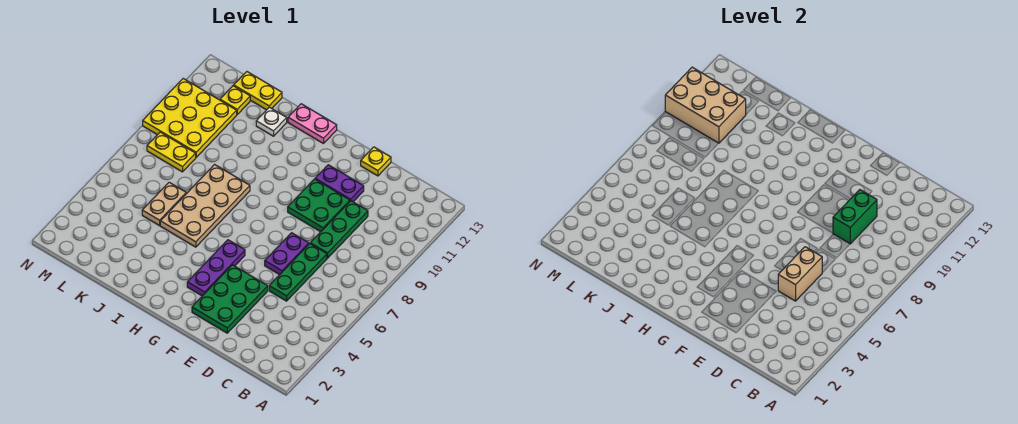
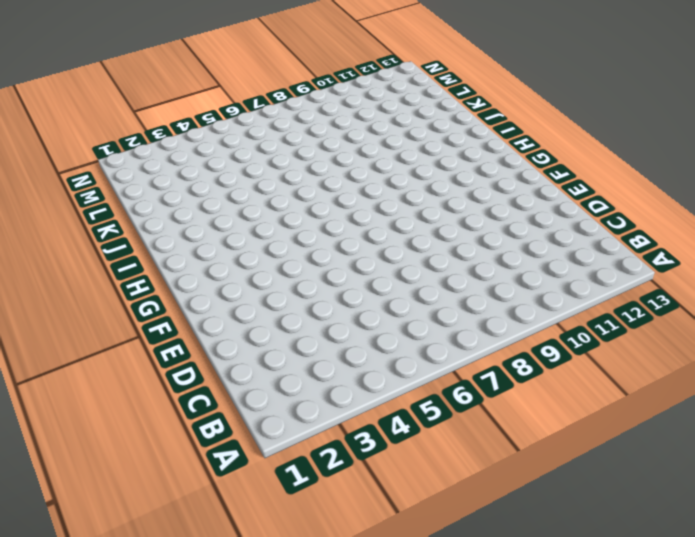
none -> green plate D5:D7 level 1
none -> green plate D8:D10 level 1
none -> green plate E2:F4 level 1

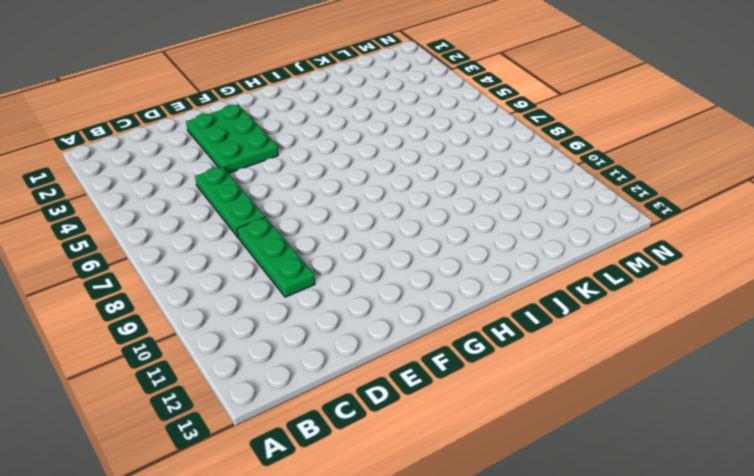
none -> purple plate E6:E7 level 1
none -> green plate E9:F10 level 1
none -> purple plate E11:F11 level 1

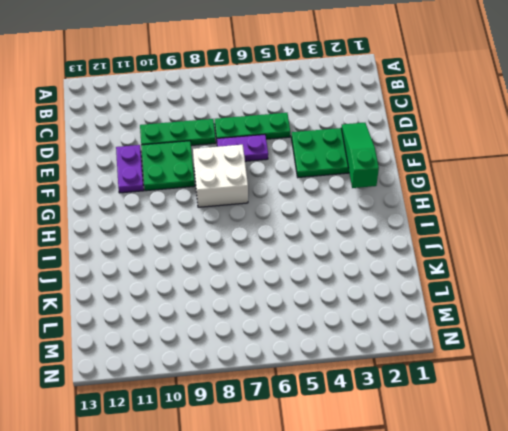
green slope E2:G2 level 2 top G -> none
white brick F7:G8 level 1 -> none
none -> yellow plate E13 level 1
none -> purple plate G3:G5 level 1
none -> pink plate H13:I13 level 1

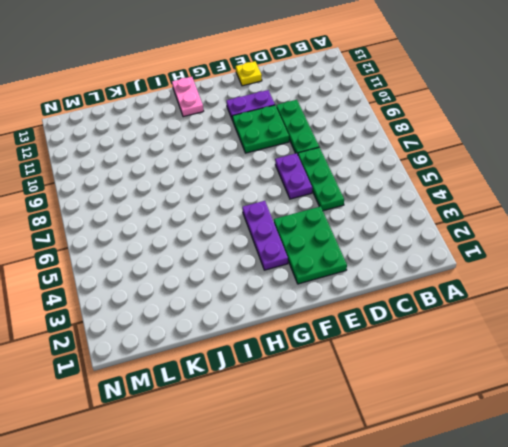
pink plate H12:H13 level 1 -> pink plate H13:I13 level 1
none -> tan plate I5:J8 level 1
none -> white plate J12 level 1
none -> tan plate K5:K6 level 1

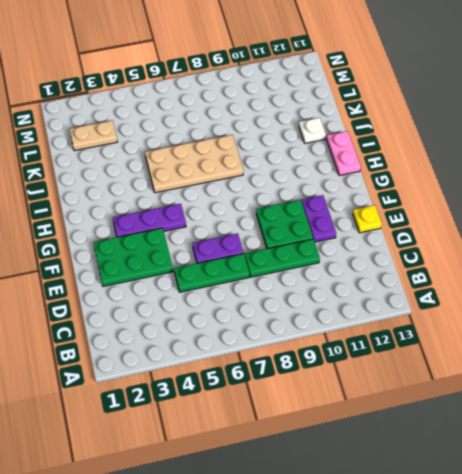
tan plate L2:L3 level 1 -> tan plate K5:K6 level 1
none -> yellow plate K13:L13 level 1
none -> yellow plate L8:M8 level 1
none -> yellow plate L9:N11 level 1

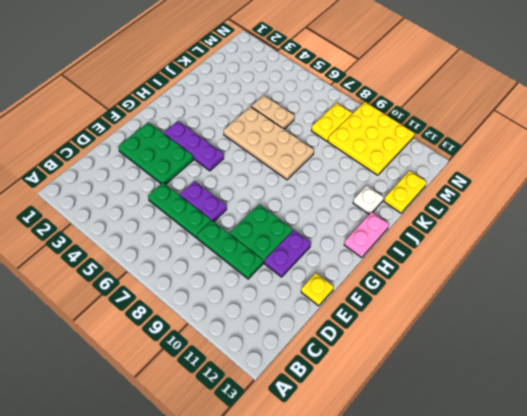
none -> yellow plate L12 level 1
none -> tan brick D5:D6 level 2
none -> green brick D9:D10 level 2

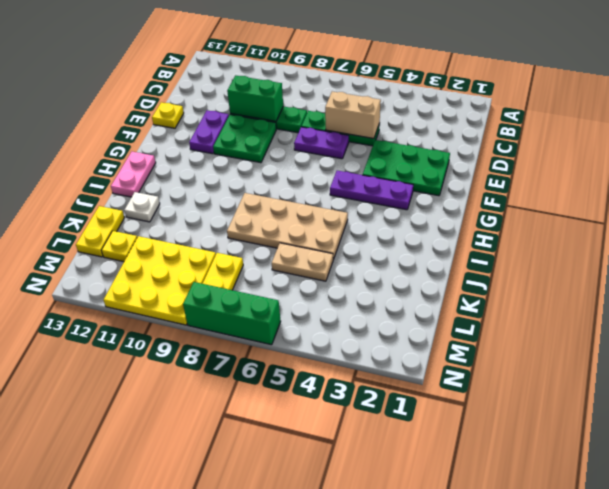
green brick N6:N8 level 1 -> none
none -> tan brick L10:N11 level 2

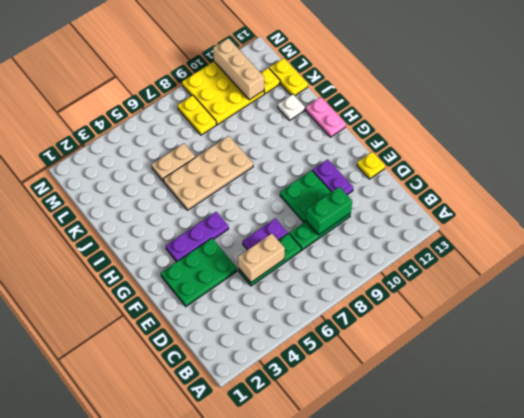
tan brick L11:N11 level 2 -> tan brick L10:N11 level 2

